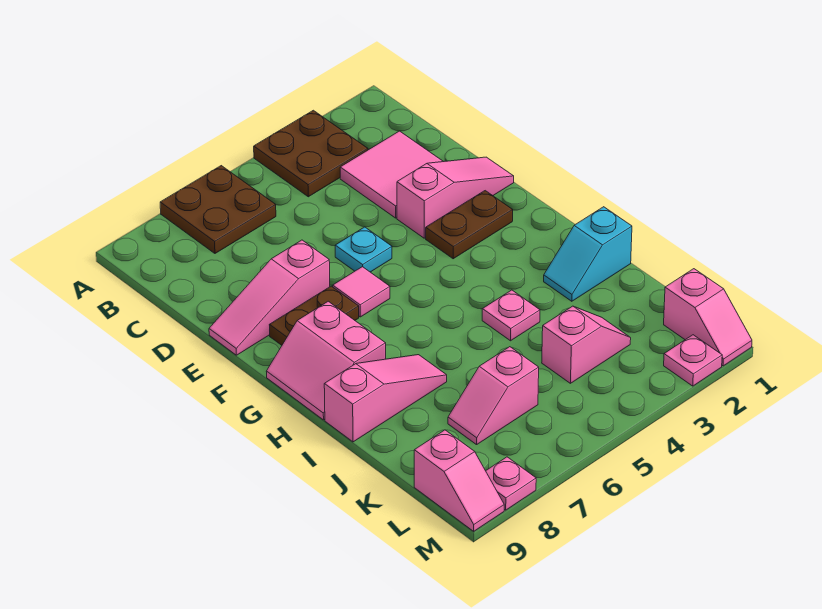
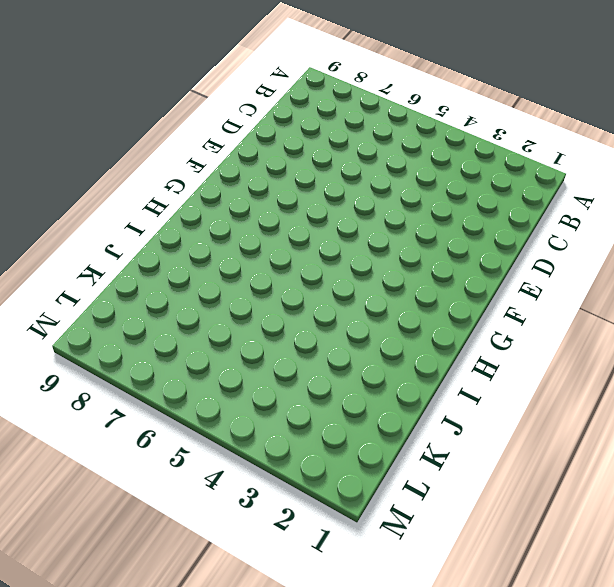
none -> brown plate A3:B4 level 1
none -> brown plate A6:B7 level 1
none -> pink tile C2:D3 level 1

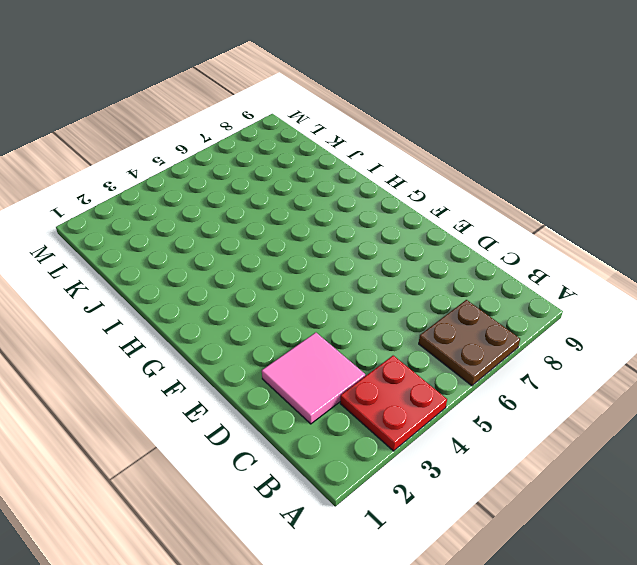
red plate A3:B4 level 1 -> brown plate A3:B4 level 1
none -> pink slope E1:E3 level 1 top 3
none -> cyan plate E5 level 1
none -> pink slope E7:E9 level 1 top 7

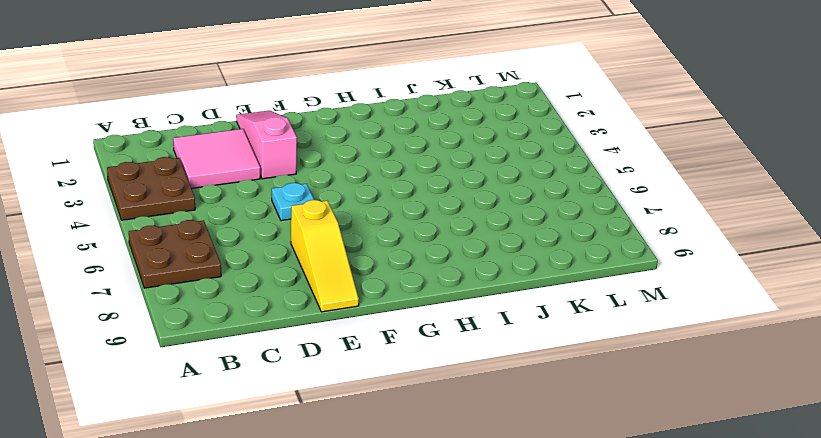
yellow slope E7:E9 level 1 top 7 -> pink slope E7:E9 level 1 top 7
none -> brown plate F2:F3 level 1
none -> pink tile F6 level 1
none -> brown plate F7:F8 level 1

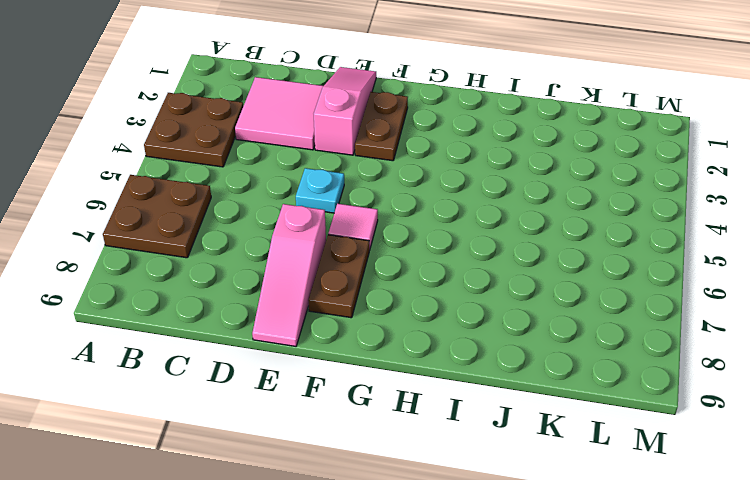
none -> pink slope G8:H9 level 1 top 8
none -> cyan slope I1:I2 level 1 top 1
none -> pink plate I4 level 1

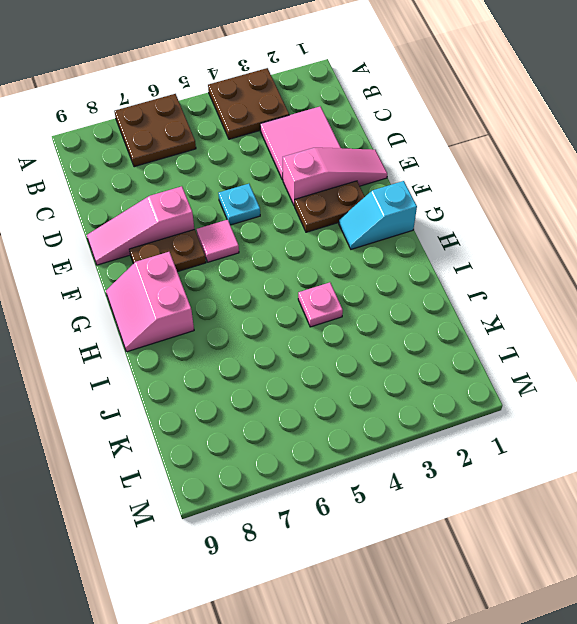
cyan slope G1:G2 level 1 top 1 -> cyan slope I1:I2 level 1 top 1
none -> pink slope I7:I9 level 1 top 9
none -> pink slope K3:K4 level 1 top 4
none -> pink slope K6:K7 level 1 top 6

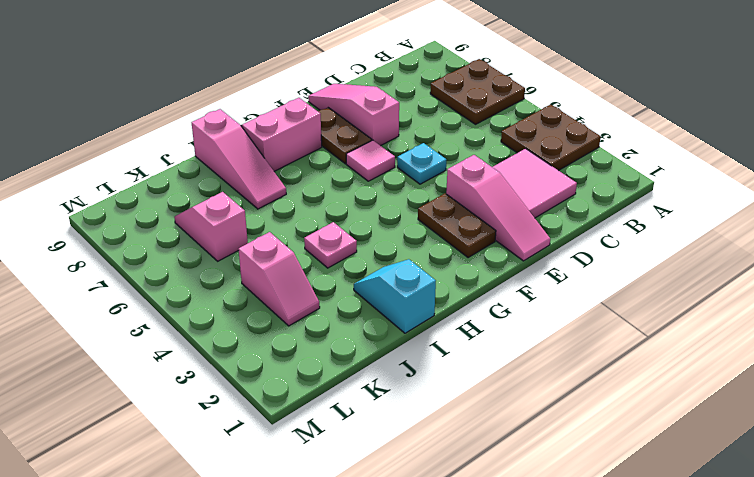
none -> pink slope L1:M1 level 1 top L
none -> pink slope L9:M9 level 1 top L
none -> pink plate M2 level 1

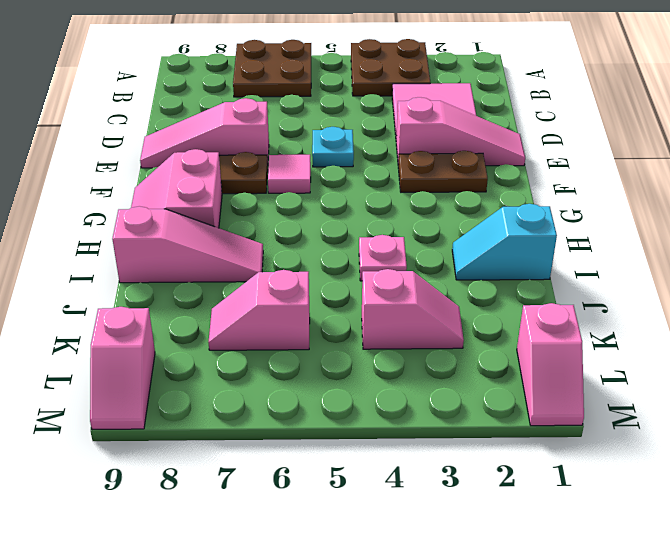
none -> pink plate M2 level 1
none -> pink plate M8 level 1

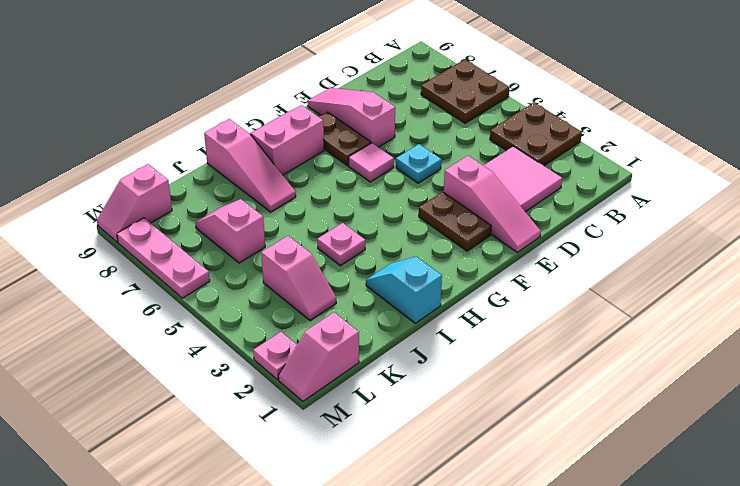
pink plate M6:M8 level 1 -> pink plate M8 level 1

